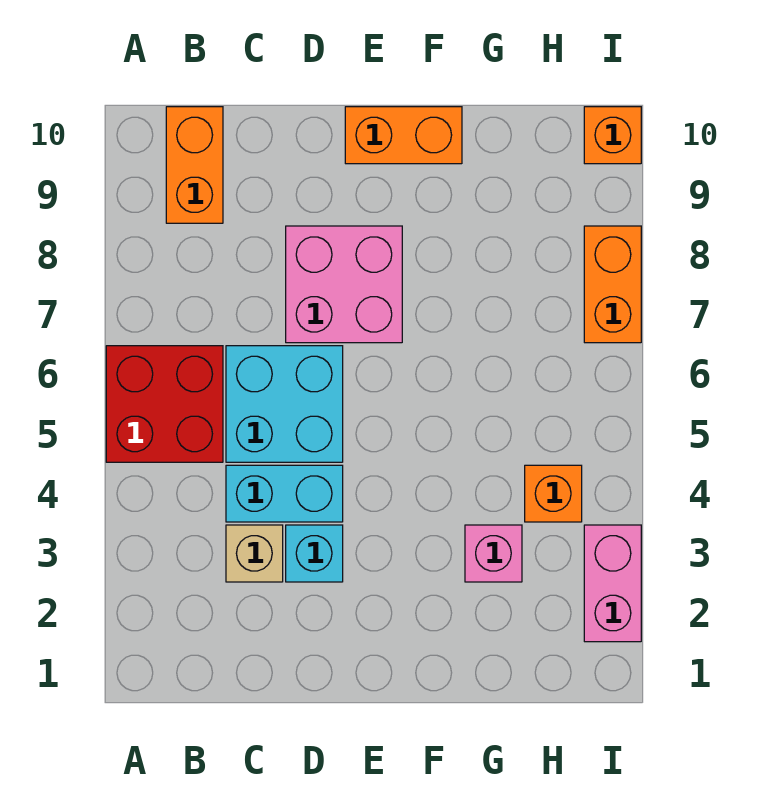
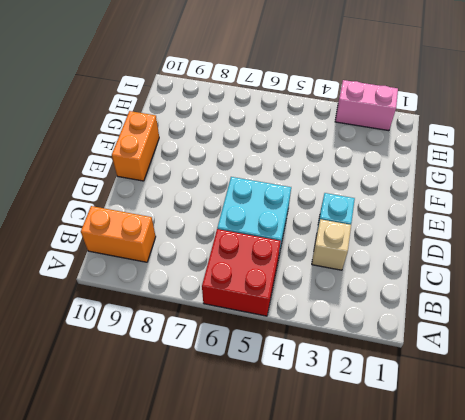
none -> cyan brick C4:D4 level 1
none -> pink brick D7:E8 level 1
none -> pink brick G3 level 1

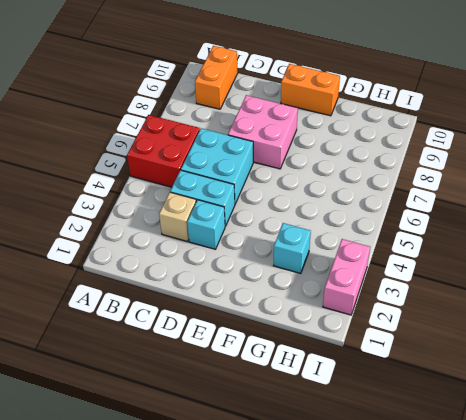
cyan brick G3 level 1 -> pink brick G3 level 1
none -> orange brick H4 level 1
none -> orange brick I7:I8 level 1
none -> orange brick I10 level 1

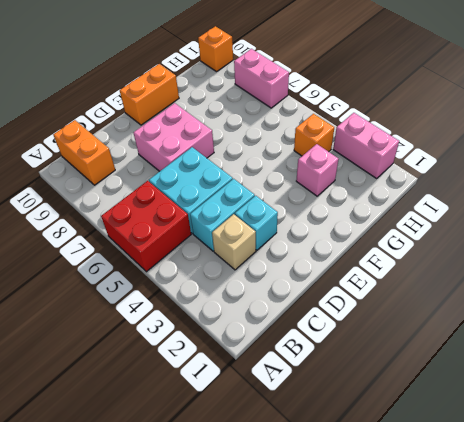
pink brick I7:I8 level 1 -> orange brick I7:I8 level 1

